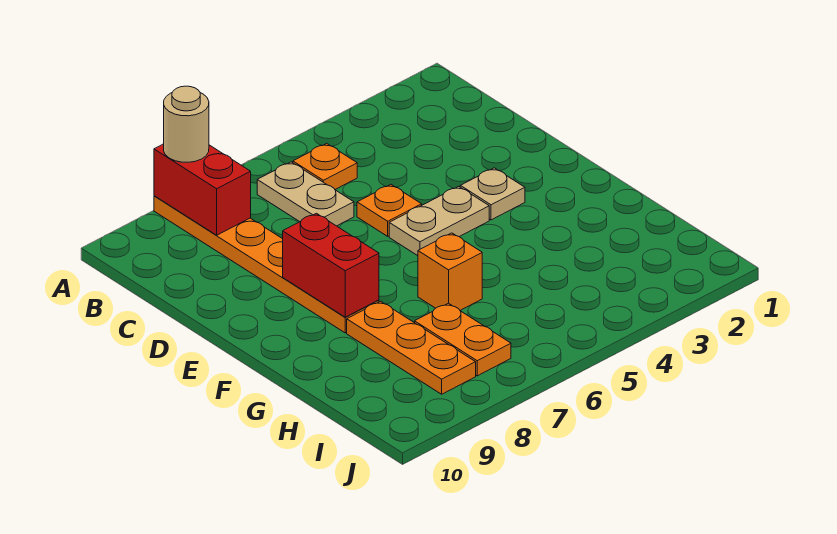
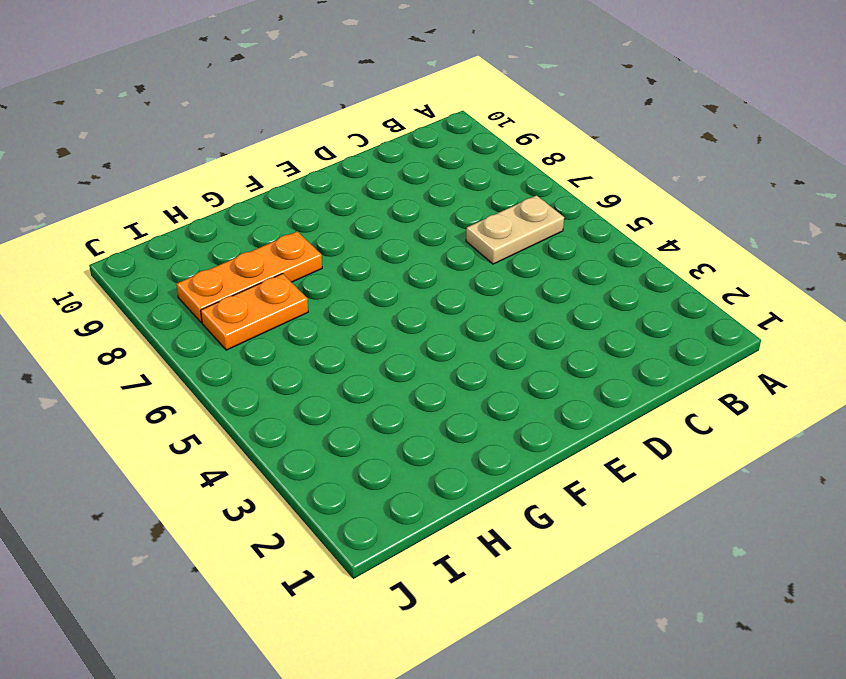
none -> orange plate A8:F8 level 1
none -> orange plate B5 level 1
none -> orange plate D5 level 1

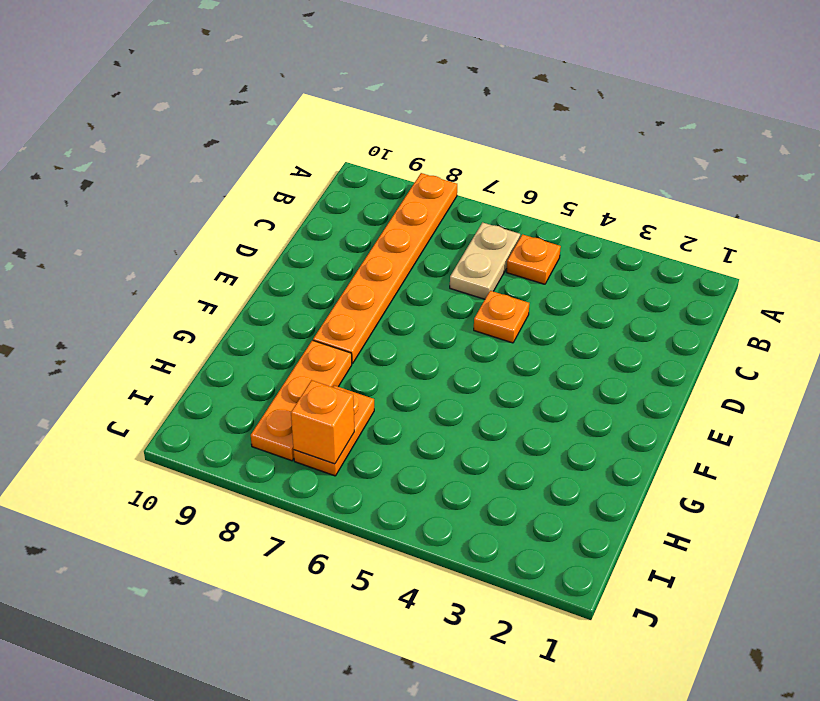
orange brick I7 level 2 -> orange brick G6 level 1
none -> tan plate E3 level 1
none -> tan plate E4:E5 level 1
none -> red brick A8:B8 level 2

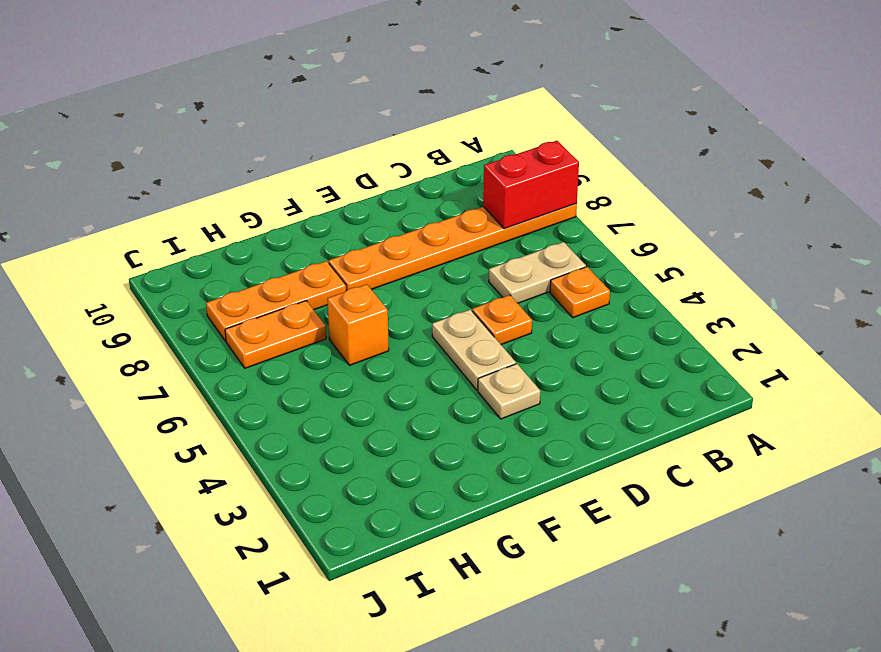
none -> red brick E8:F8 level 2
none -> tan round brick A8 level 3

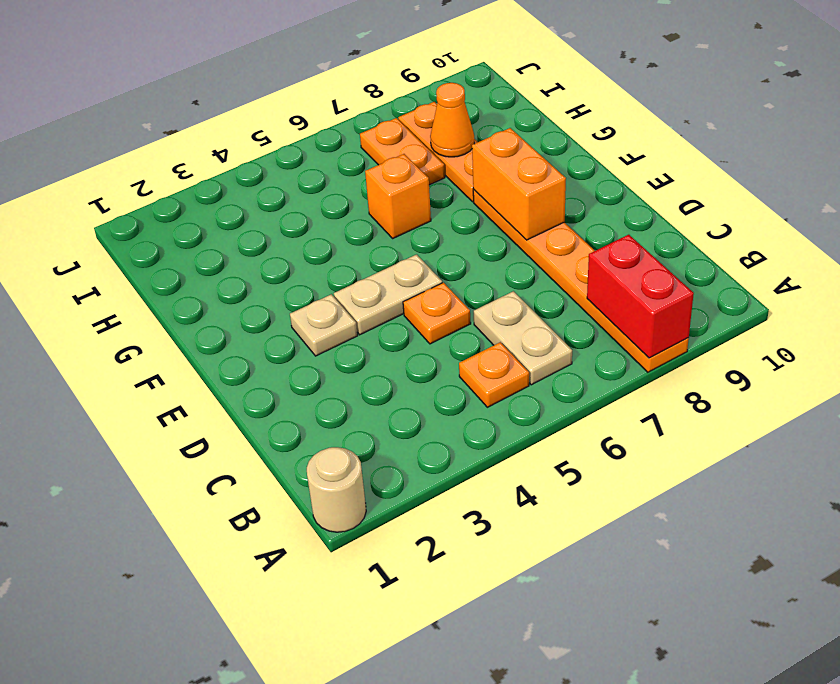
tan round brick A1 level 1 -> tan round brick A8 level 3
orange brick E8:F8 level 2 -> red brick E8:F8 level 2
orange cone H8 level 2 -> none

